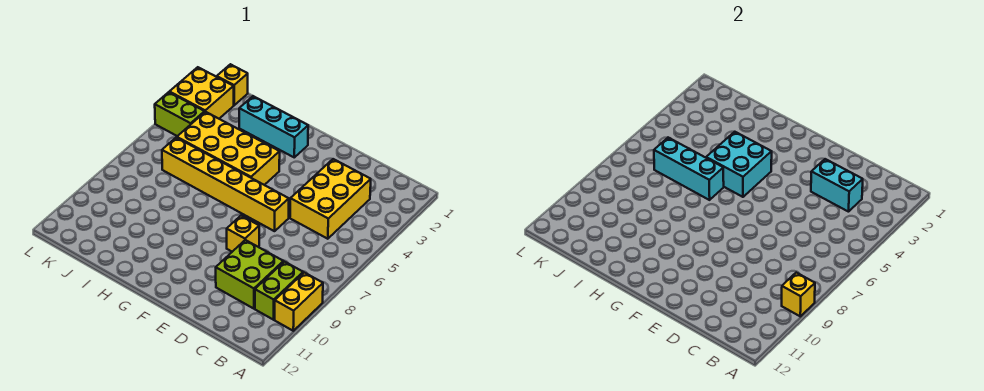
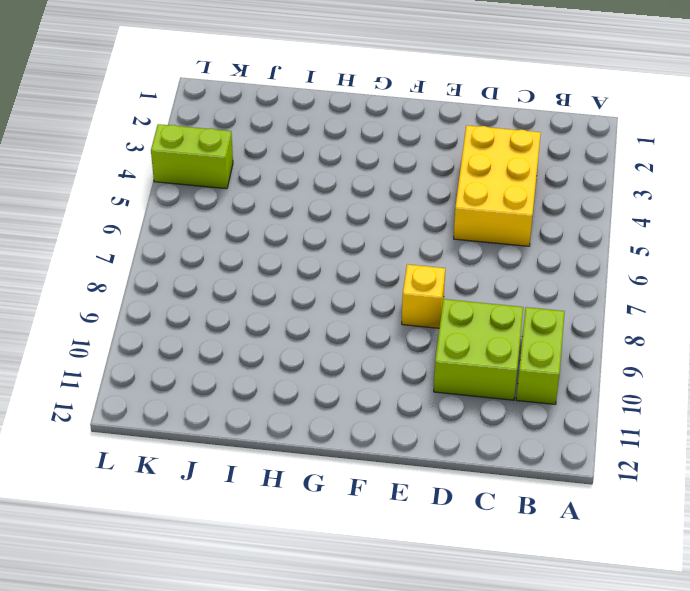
none -> yellow brick A9:A10 level 1
none -> yellow brick E6:J6 level 1
none -> cyan brick G2:I2 level 1

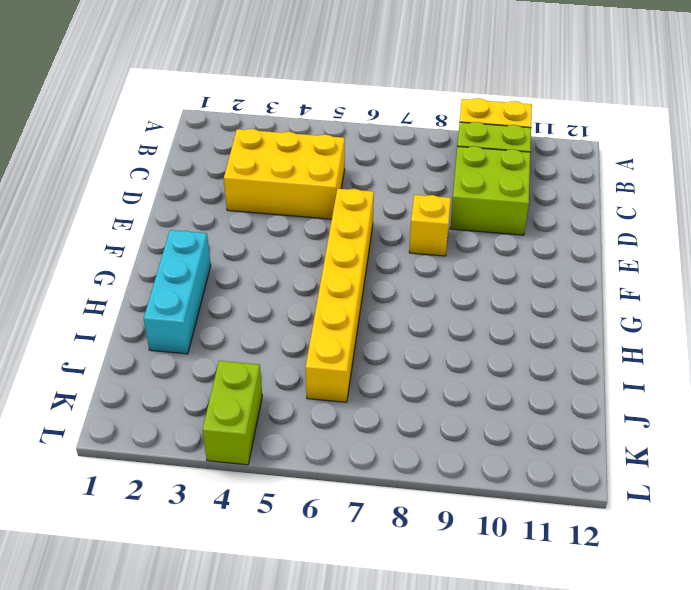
none -> yellow brick G4:J5 level 1
none -> yellow brick K1 level 1
none -> yellow brick K2:L3 level 1

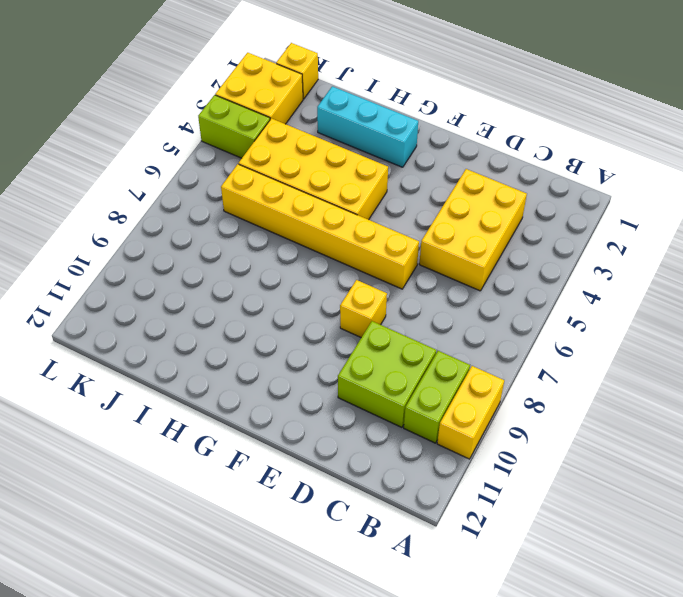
none -> yellow brick A9 level 2
none -> cyan brick C3:D3 level 2
none -> cyan brick G4:H5 level 2

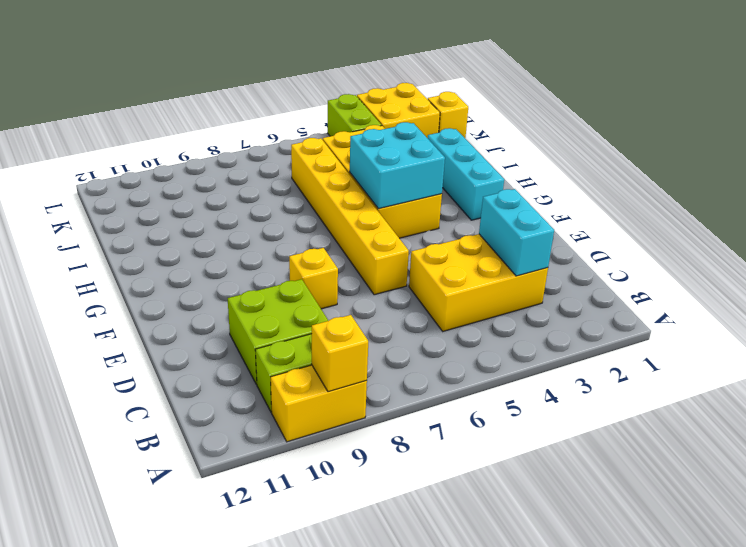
none -> cyan brick H6:J6 level 2

